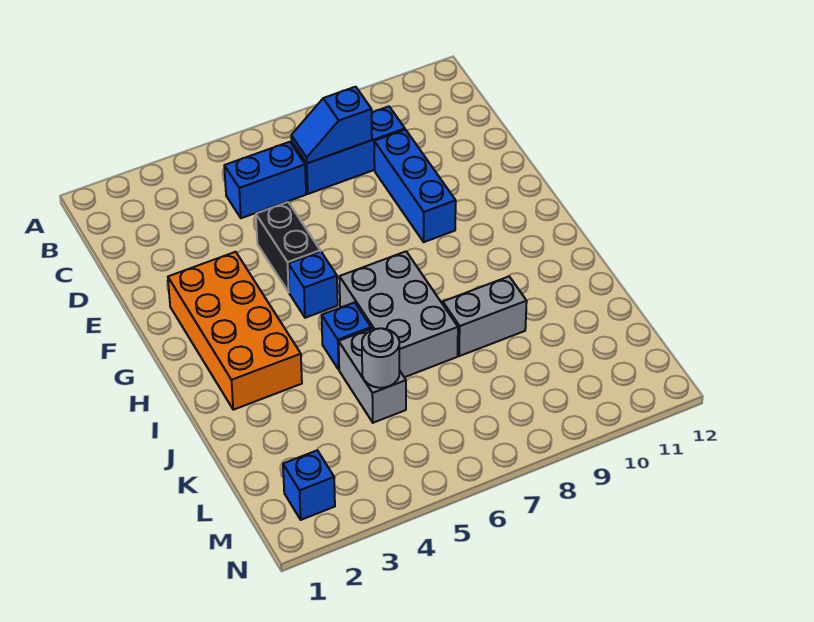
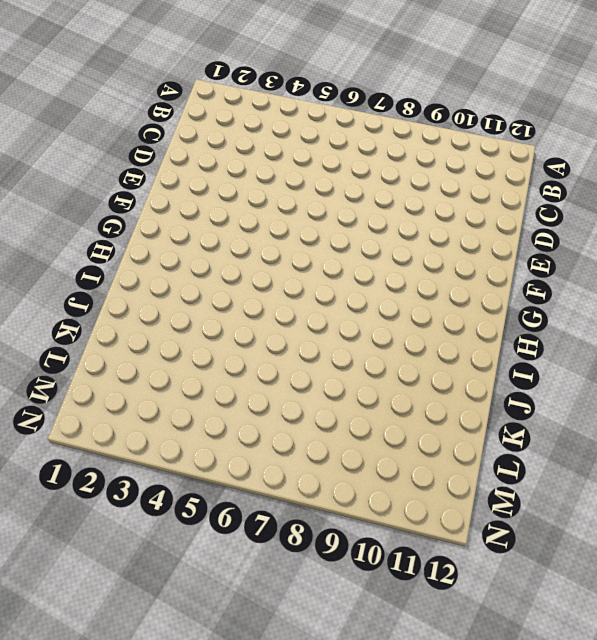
none -> blue brick C5:C6 level 1
none -> blue brick C7:C9 level 1
none -> blue brick D9:F9 level 1

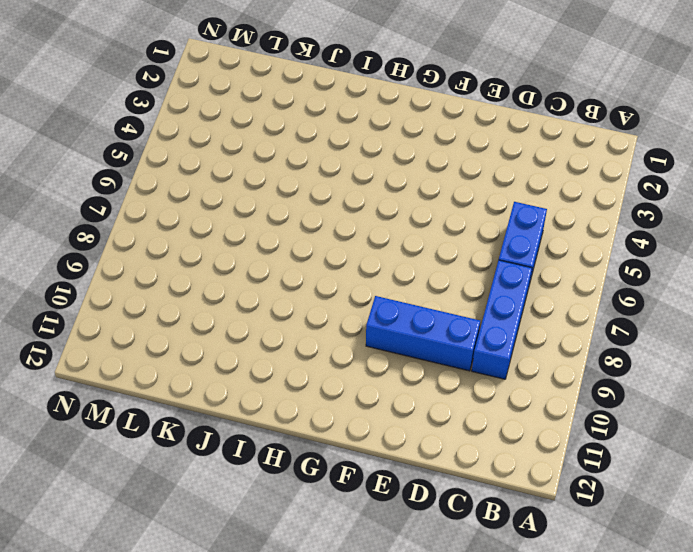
none -> black brick E5:F5 level 1
none -> orange brick F2:I3 level 1
none -> blue brick G5 level 1

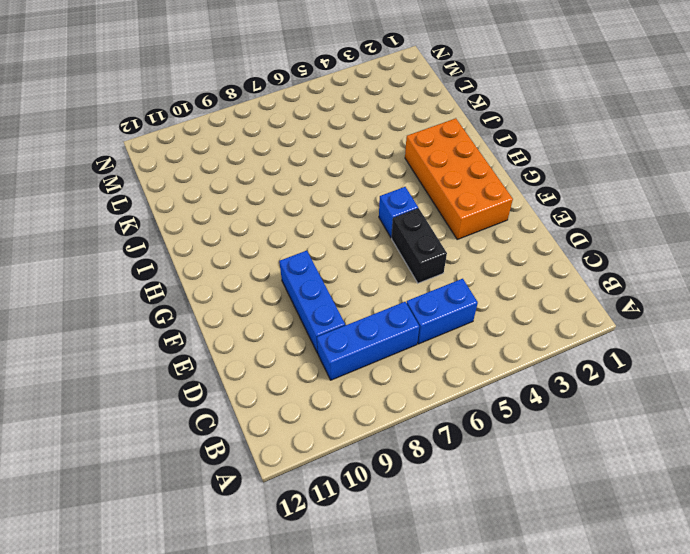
none -> grey brick H6:J7 level 1
none -> blue brick I5 level 1
none -> grey brick J5:K5 level 1

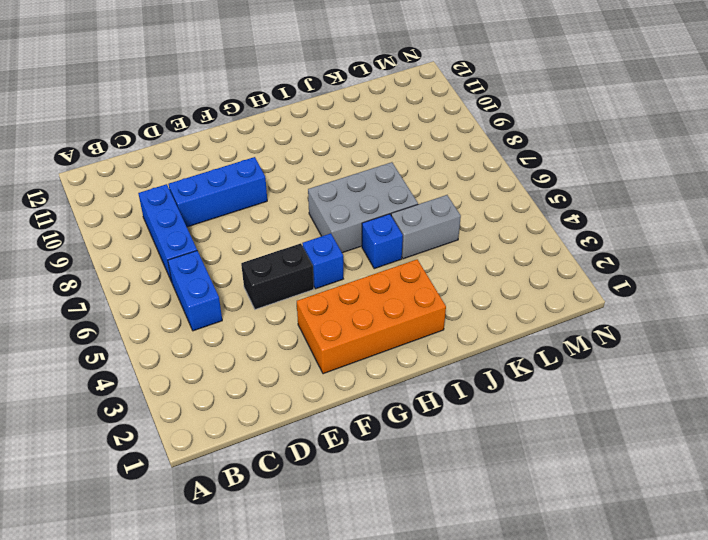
none -> grey brick J8:J9 level 1
none -> blue brick M2 level 1
none -> blue slope C7:C8 level 2 top 8

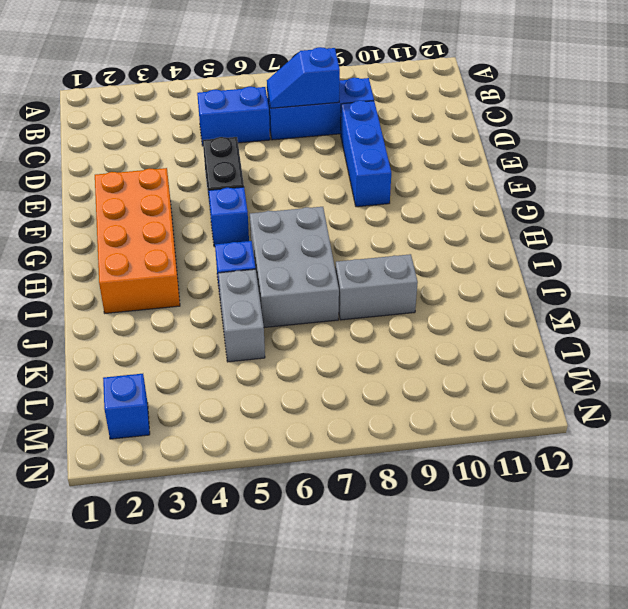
none -> grey round brick K5 level 2

